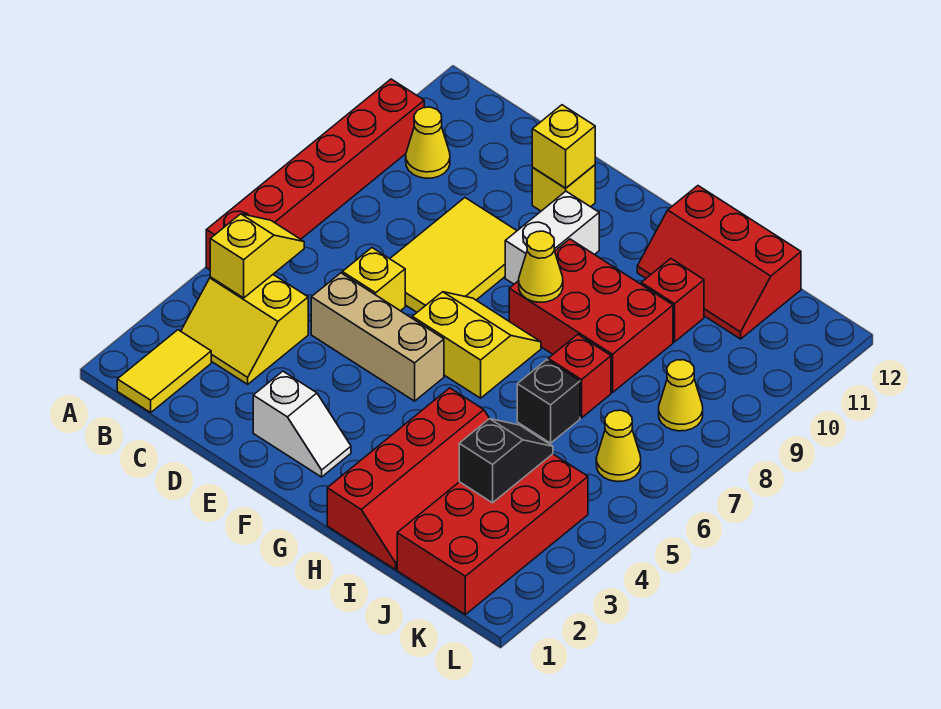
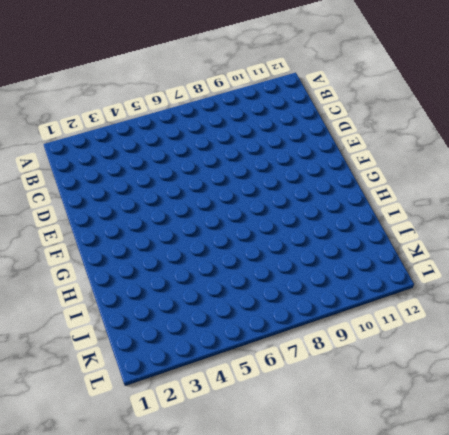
none -> red brick A5:A10 level 1
none -> yellow tile B1:B2 level 1
none -> yellow slope B3:C4 level 1 top 4

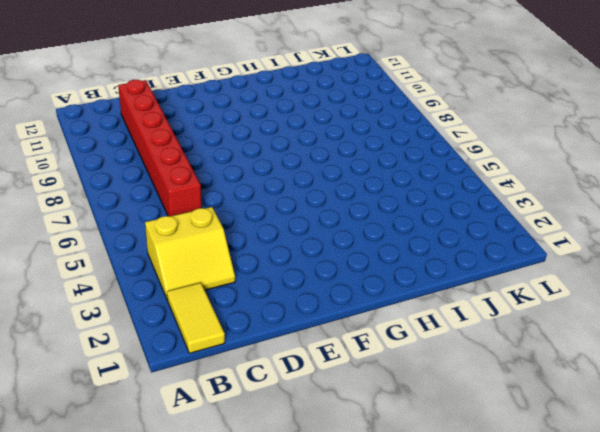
red brick C6:C11 level 1 -> red brick A5:A10 level 1
none -> yellow cone B10 level 1
none -> tan brick D5:F5 level 1
none -> yellow brick D6 level 1

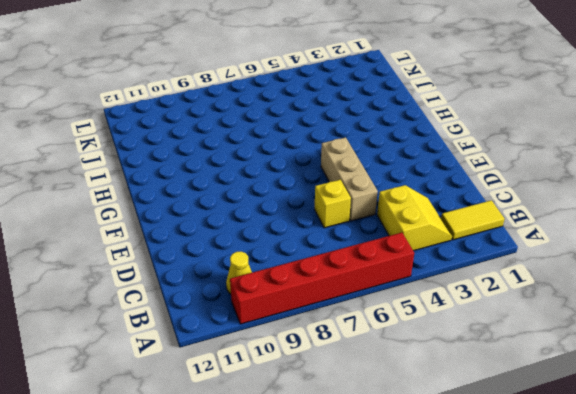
none -> yellow tile D7:E9 level 1
none -> white slope E2:F2 level 1 top E
none -> yellow brick E11 level 1

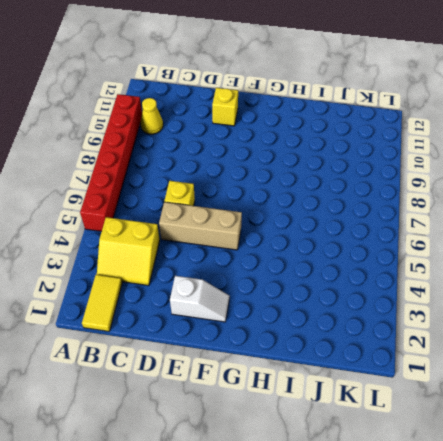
none -> yellow tile D7:E9 level 1
none -> yellow slope F6:G7 level 1 top 6
none -> white brick F9:F10 level 1

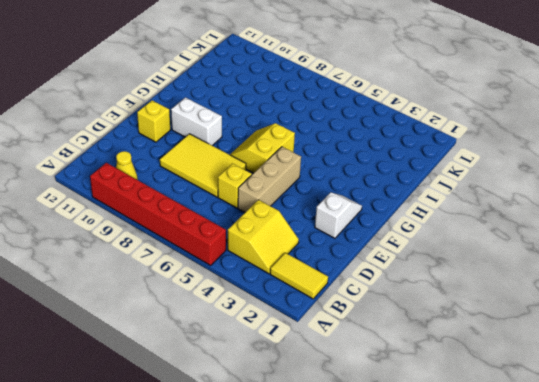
none -> red brick G8:I9 level 1
none -> red slope H1:I4 level 1 top H
none -> red slope H11:J12 level 1 top 12

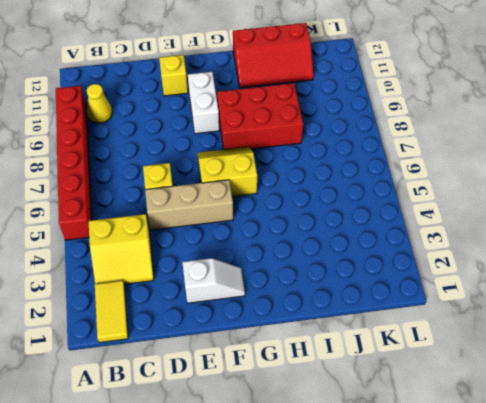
none -> yellow tile D7:E9 level 1
none -> red slope H1:I4 level 1 top H
none -> black brick I6 level 1

